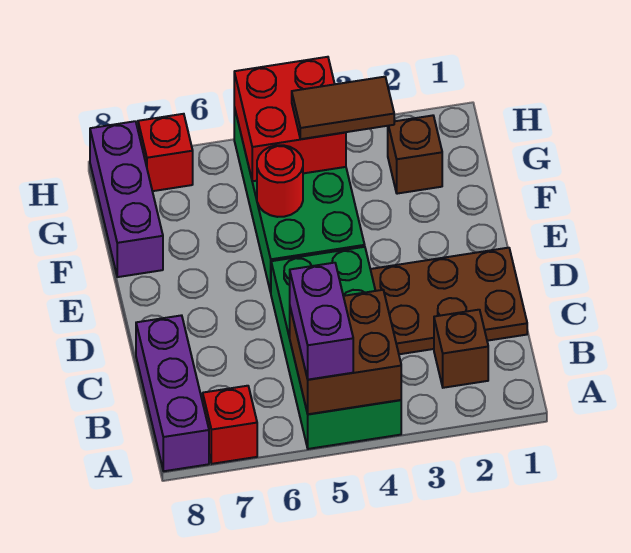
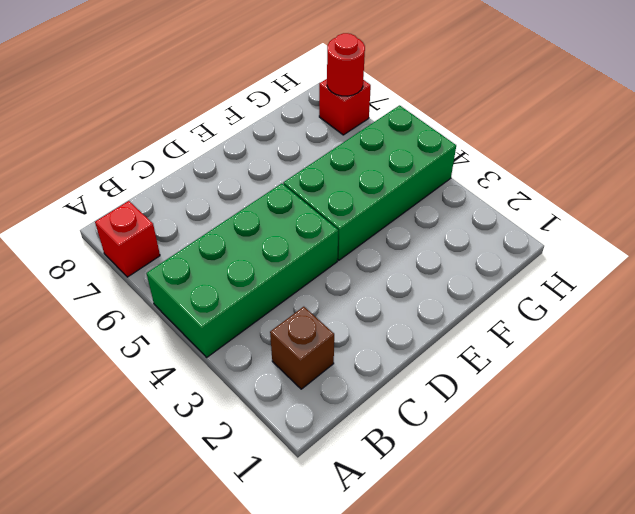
red round brick H7 level 2 -> red round brick F5 level 2
none -> purple brick A8:C8 level 1
none -> brown plate C1:D3 level 1
none -> purple brick F8:H8 level 1

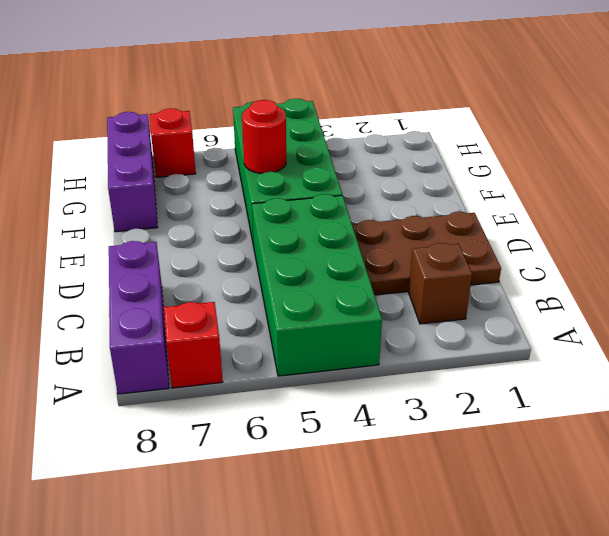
none -> brown brick G2 level 1
none -> brown brick A4:B5 level 2
none -> red brick G4:H5 level 2

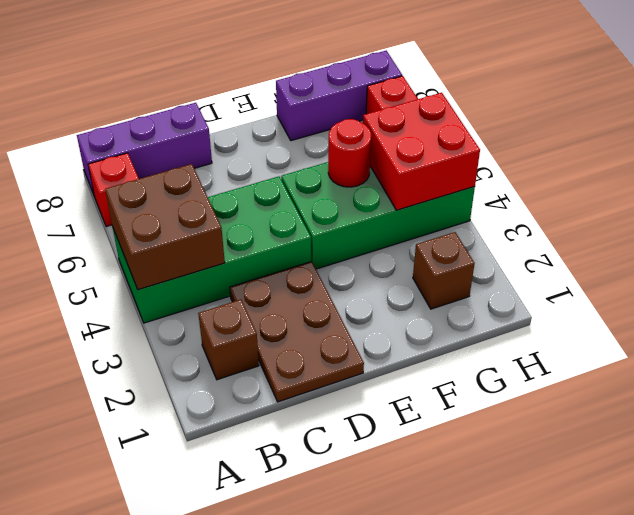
none -> purple brick A5:B5 level 3
none -> brown tile G3:G4 level 3

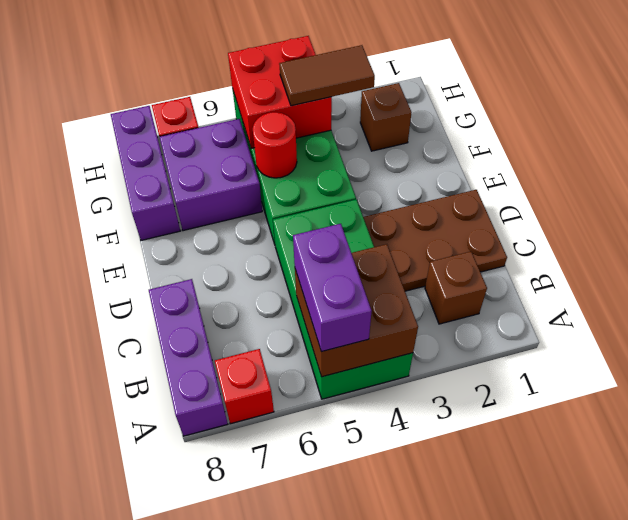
purple brick F6:G7 level 1 -> none

